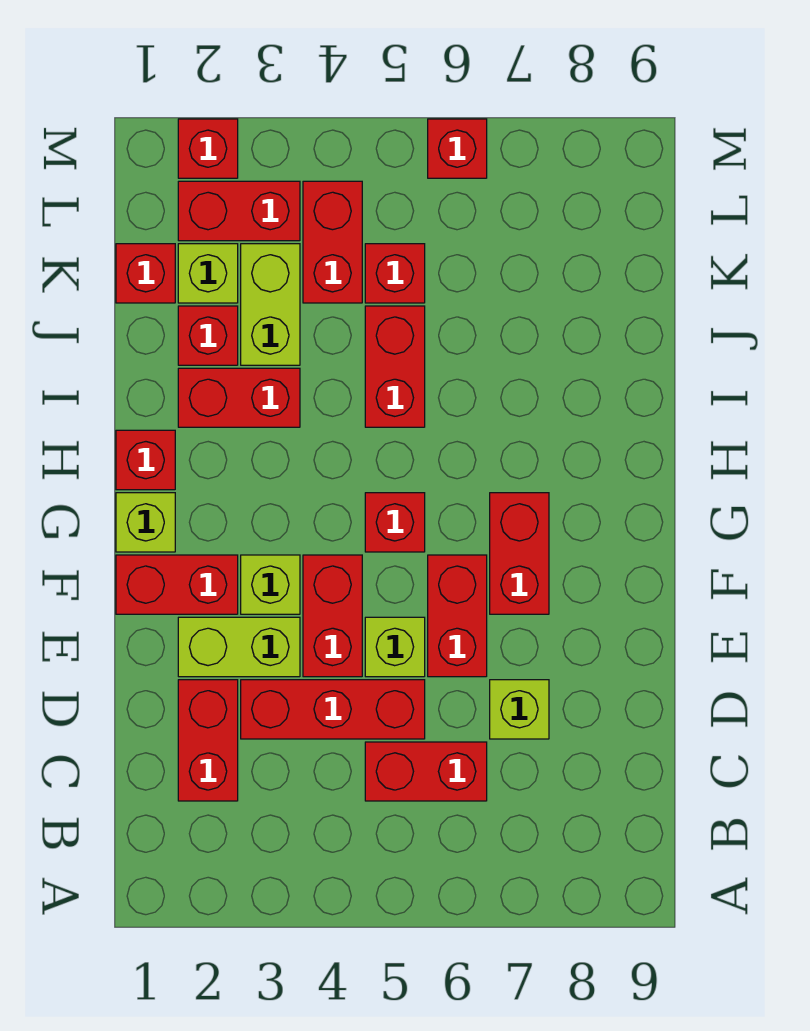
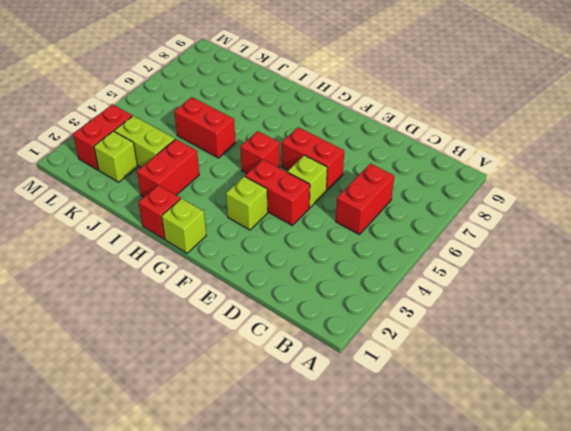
none -> red brick C2:D2 level 1
none -> red brick D3:D5 level 1
none -> lime brick D7 level 1

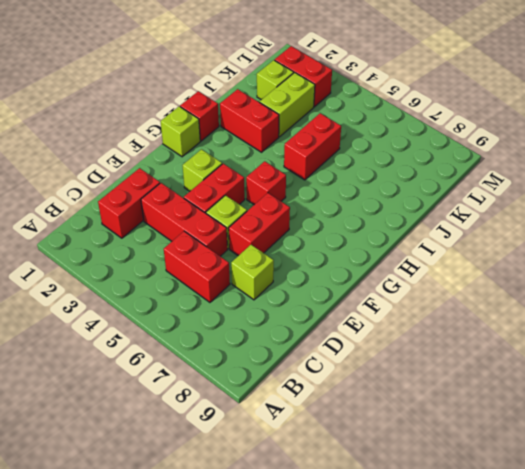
none -> lime brick E2:E3 level 1
none -> red brick F1:F2 level 1
none -> red brick F7:G7 level 1

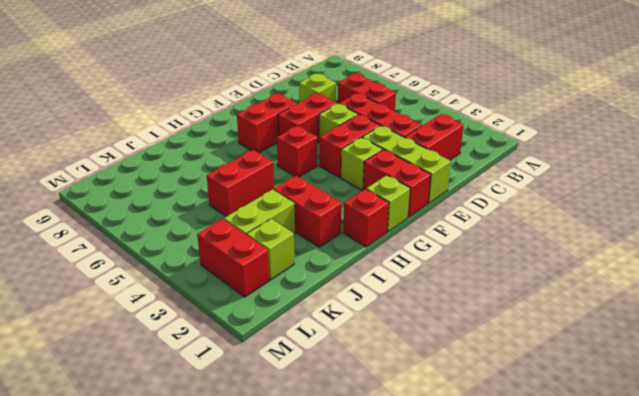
lime brick E1:E3 level 1 -> lime brick E2:E3 level 1
none -> red brick J2 level 1
none -> red brick K1 level 1
none -> red brick K4:L4 level 1

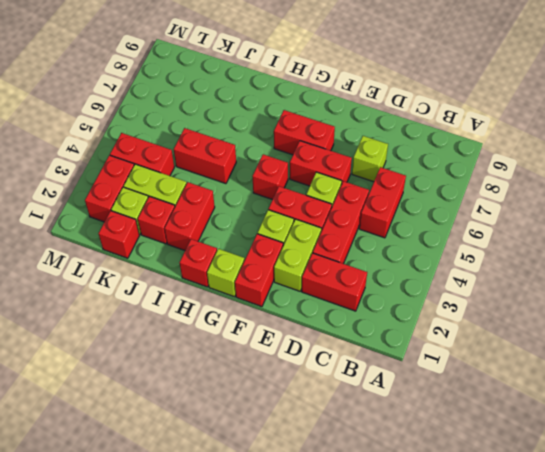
none -> red brick K5 level 1
none -> red brick M2 level 1
none -> red brick M6 level 1

